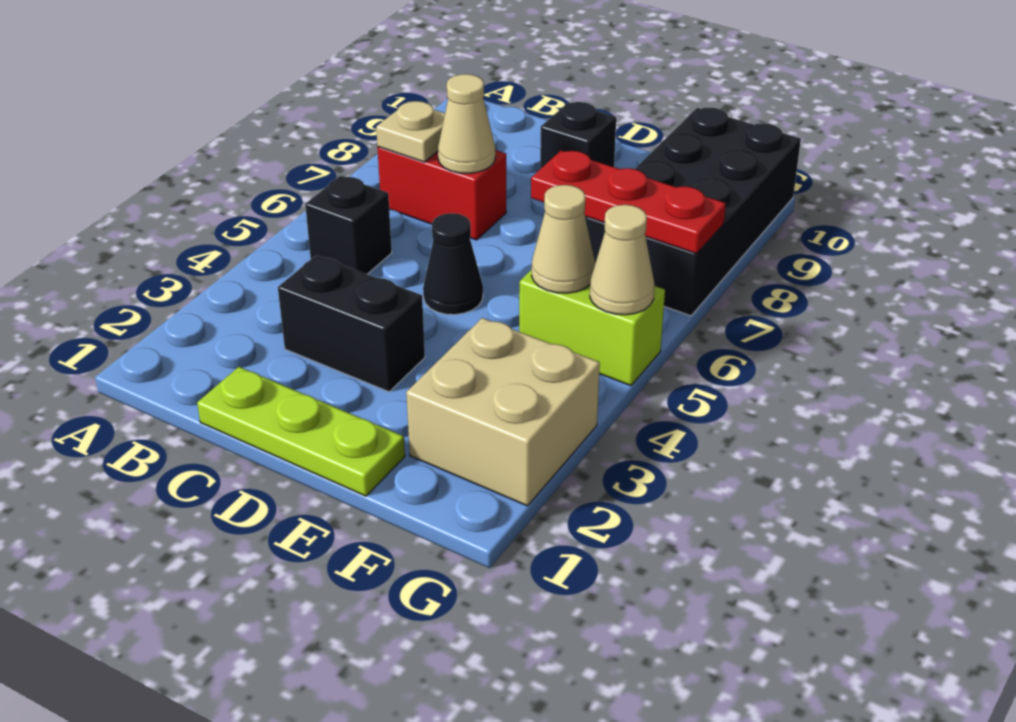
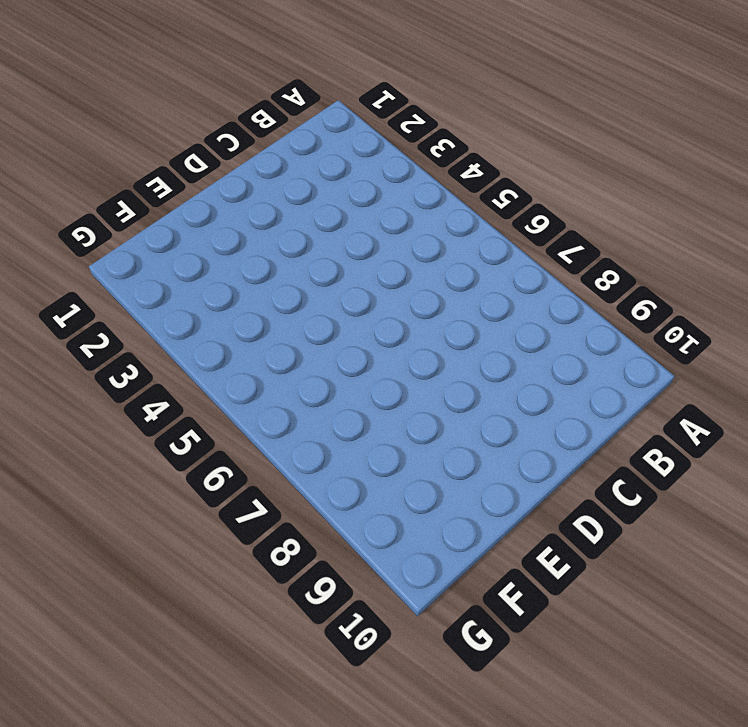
none -> black brick B5 level 1
none -> red brick B7:C7 level 1
none -> lime plate C1:E1 level 1

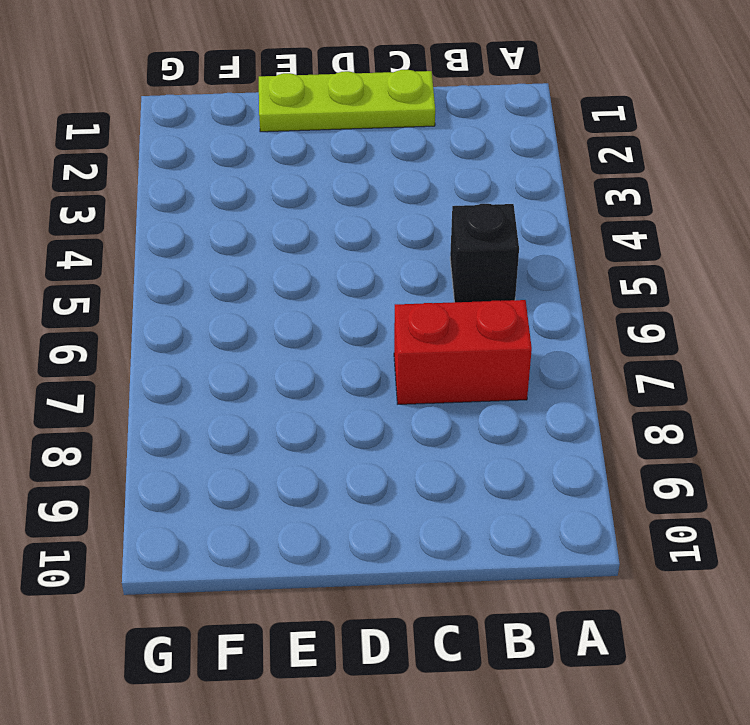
none -> black brick C3:D3 level 1
none -> black cone D5 level 1
none -> black brick D9 level 1

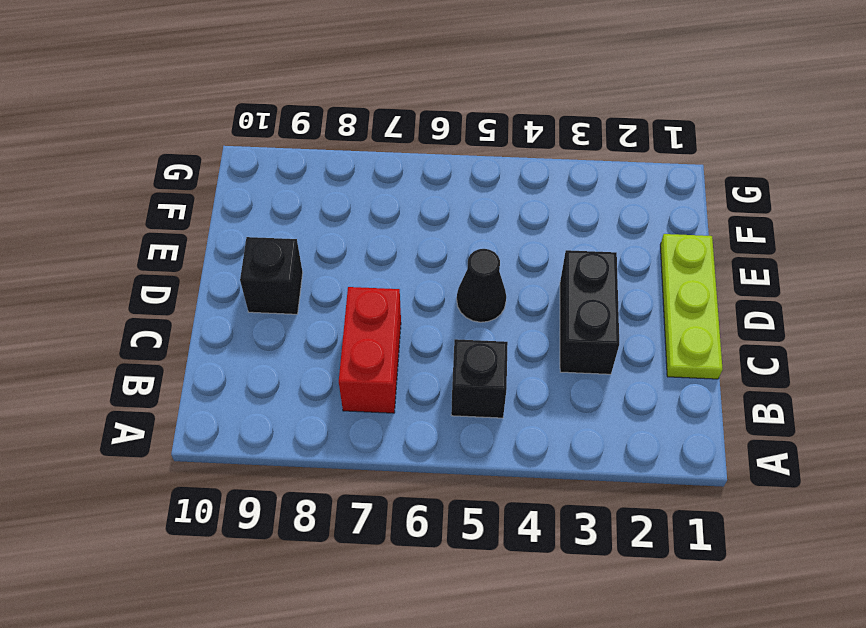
none -> tan brick F2:G3 level 1
none -> lime brick F5:G5 level 1
none -> black brick F7:G10 level 1

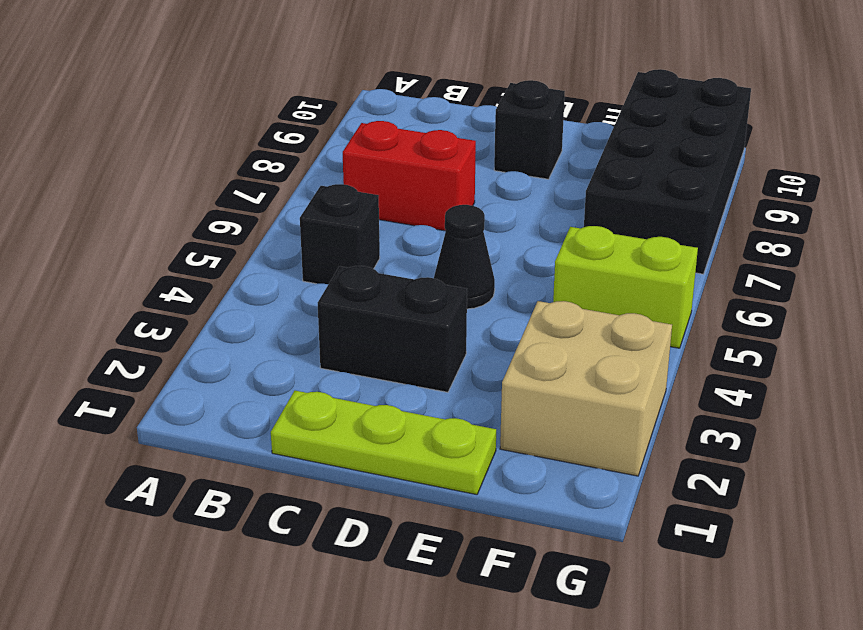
none -> tan plate B7 level 2
none -> tan cone C7 level 2
none -> red plate E7:G7 level 2

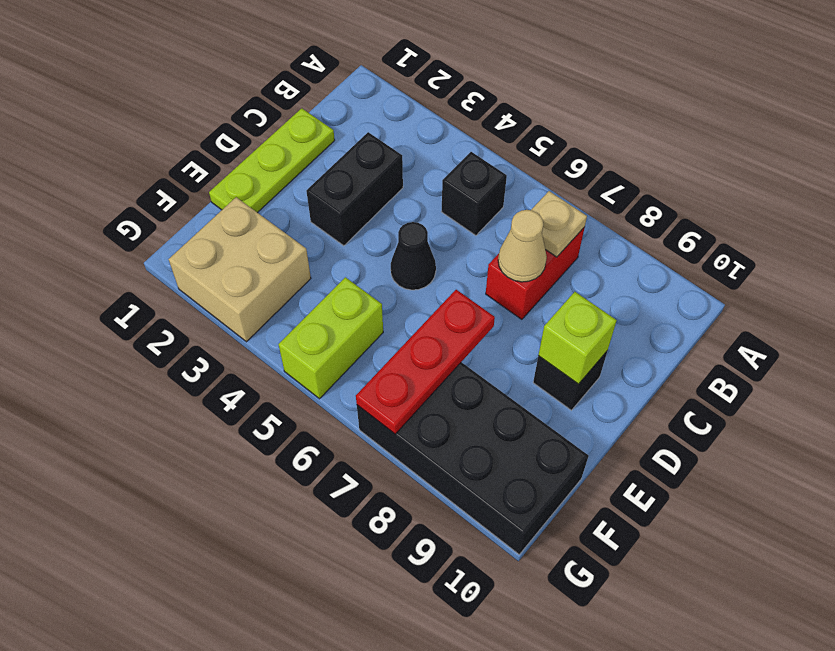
lime brick D9 level 2 -> none
none -> tan cone F5 level 2
none -> tan cone G5 level 2

